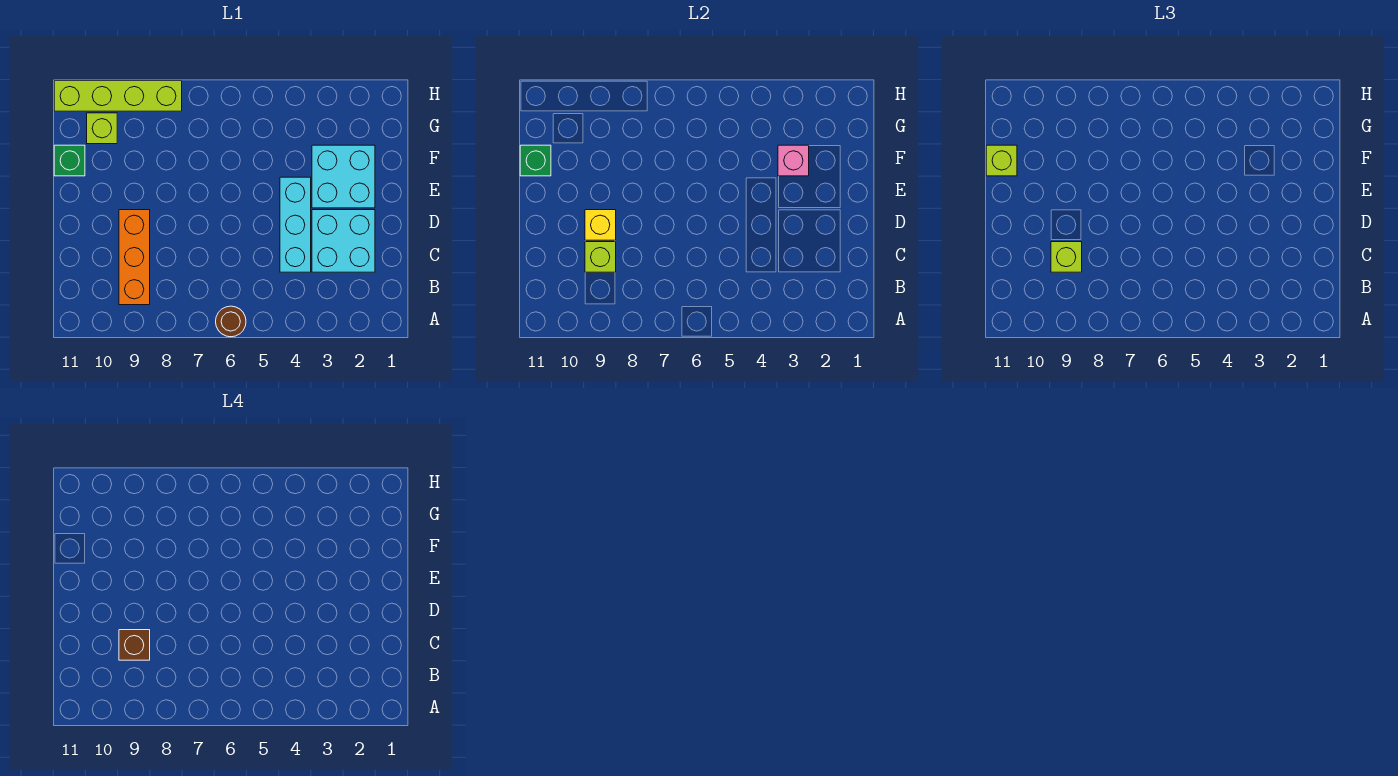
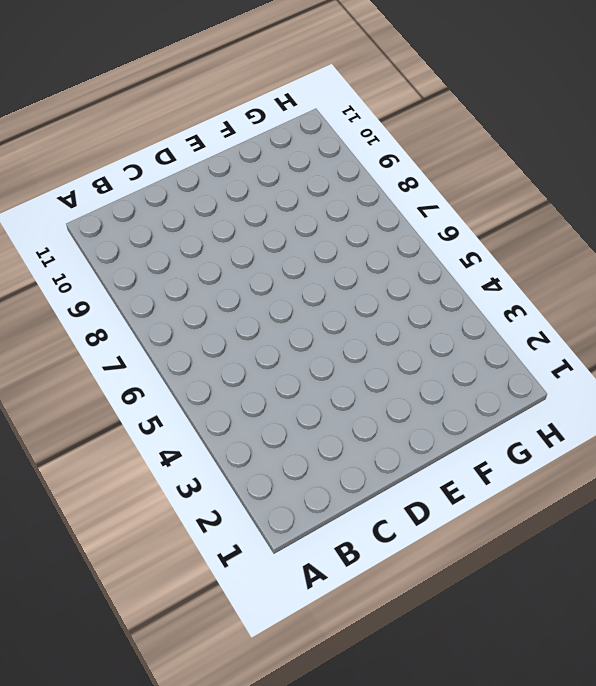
none -> brown round brick A6 level 1
none -> orange brick B9:D9 level 1
none -> cyan brick C2:D3 level 1

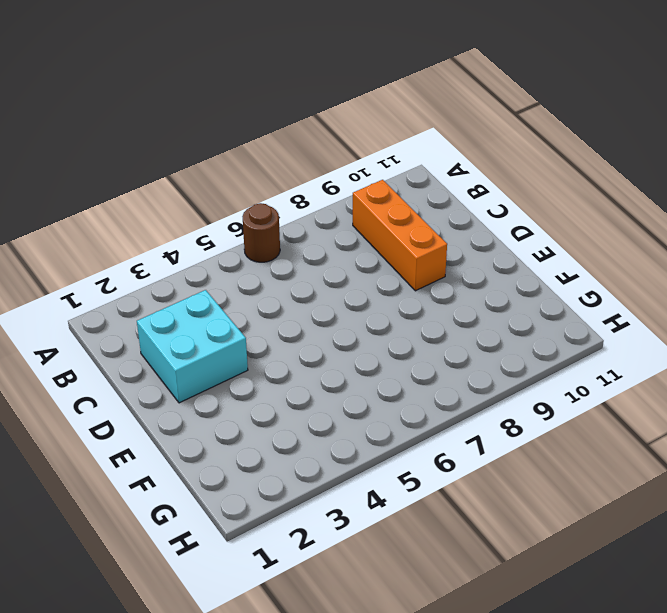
none -> cyan brick C4:E4 level 1
none -> cyan brick E2:F3 level 1
none -> green brick F11 level 1

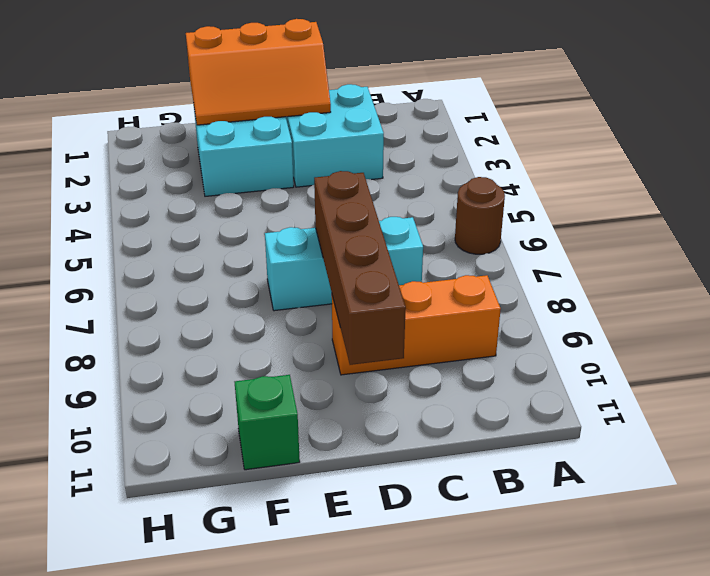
cyan brick C7:E7 level 1 -> cyan brick C4:E4 level 1
orange slope D1:F2 level 2 top 1 -> none
brown brick D7:D10 level 2 -> yellow brick D9 level 2
none -> lime brick G10 level 1
none -> lime brick H8:H11 level 1
none -> lime brick C9 level 2

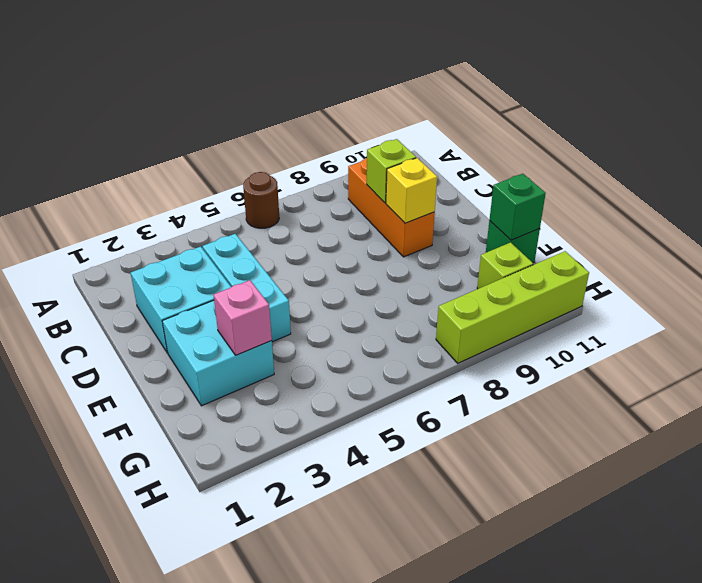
none -> lime brick C9 level 3
none -> lime brick F11 level 3
none -> brown brick C9 level 4

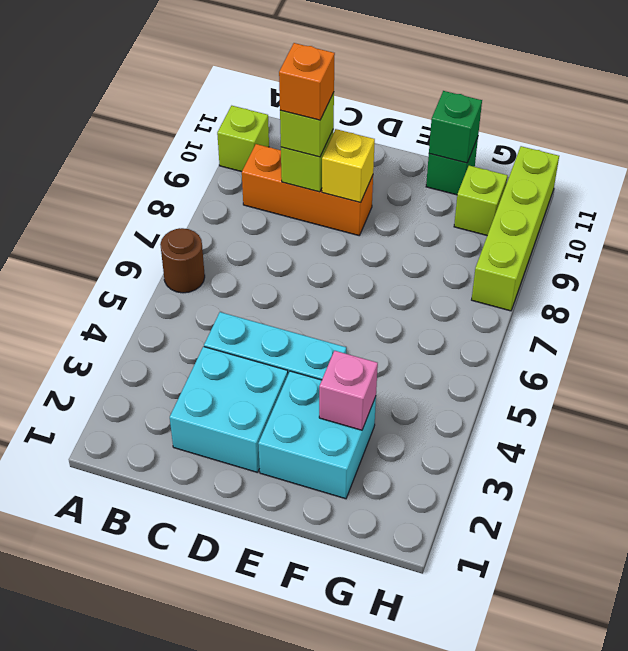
lime brick A10 level 1 -> lime brick F11 level 3
orange brick C9 level 4 -> brown brick C9 level 4

